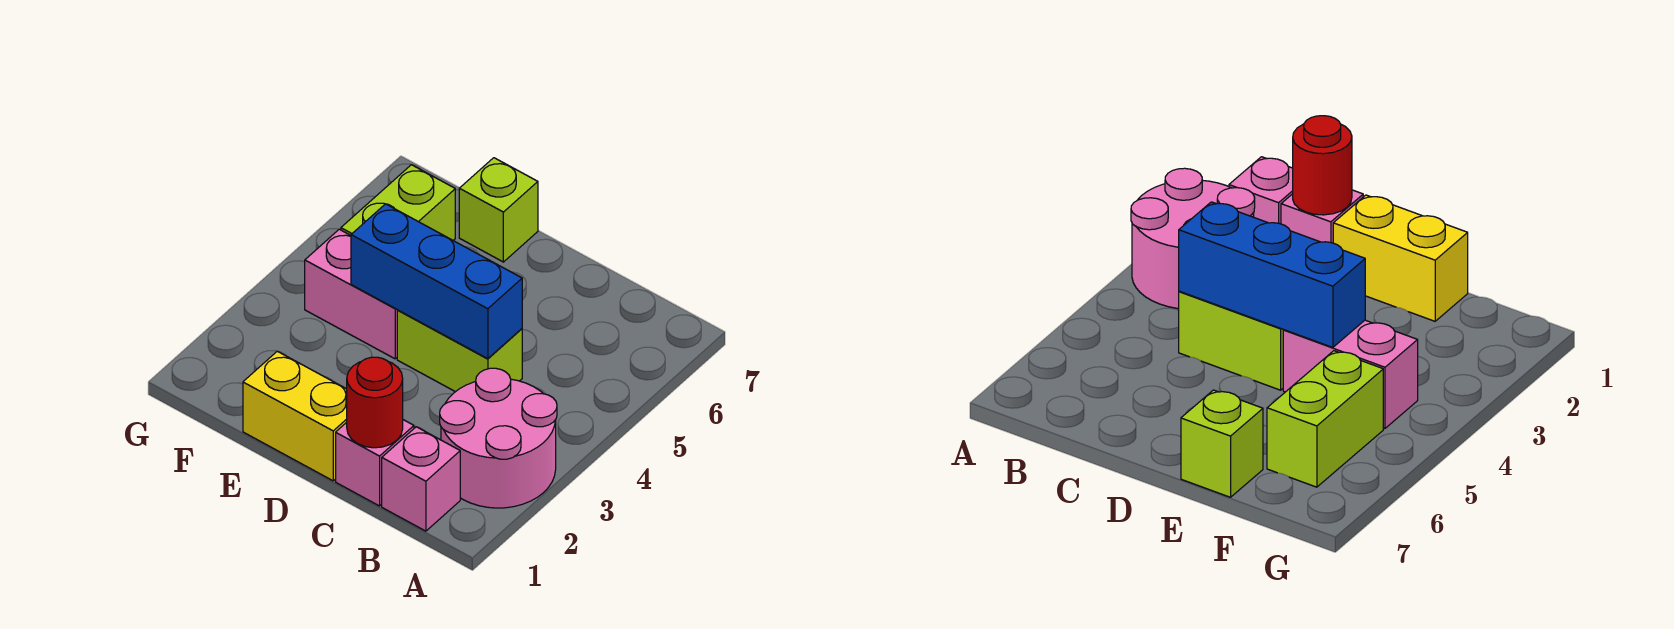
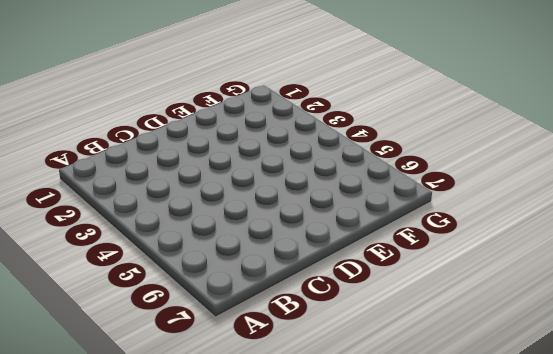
none -> pink round brick A2:B3 level 1
none -> pink brick B1 level 1

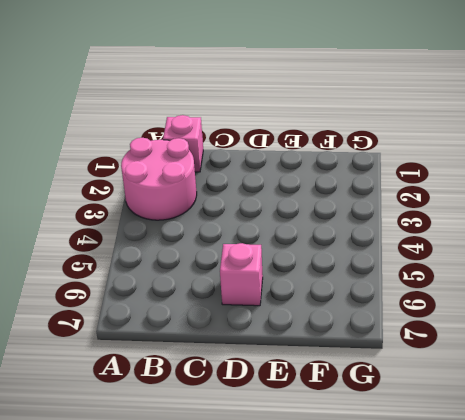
pink brick D6 level 1 -> pink brick C1 level 1
none -> lime brick C4:D4 level 1
none -> yellow brick D1:E1 level 1

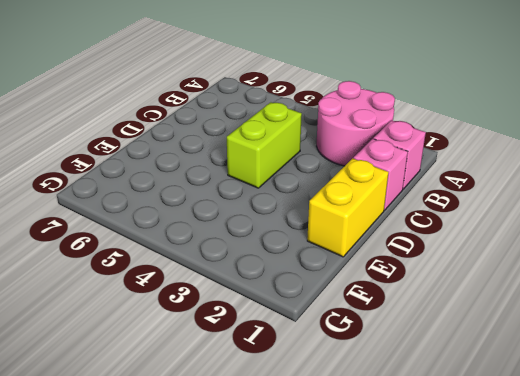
none -> pink brick E4:F4 level 1
none -> lime brick E7 level 1

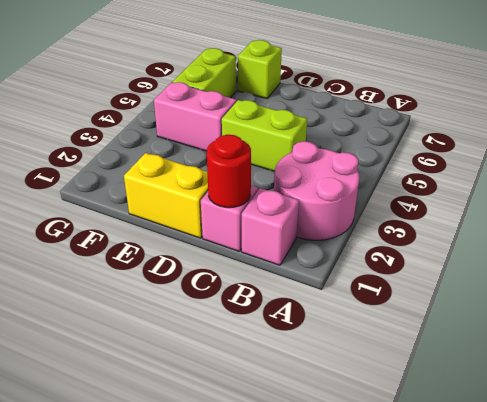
none -> blue brick C4:E4 level 2

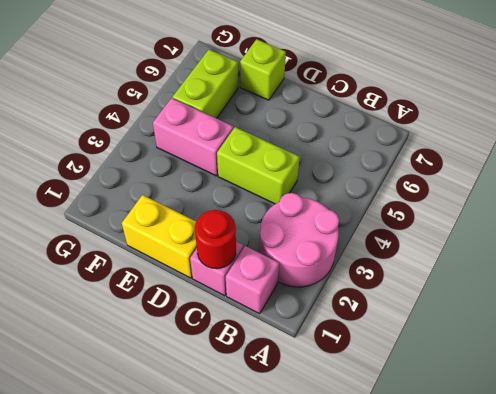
none -> blue brick C4:E4 level 2

